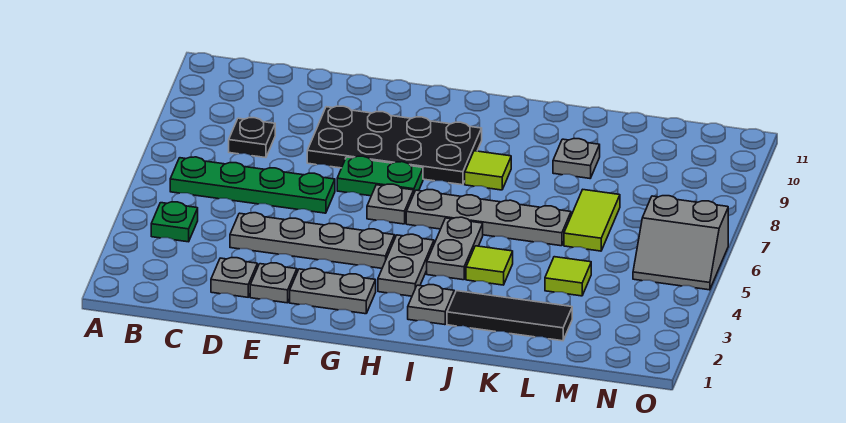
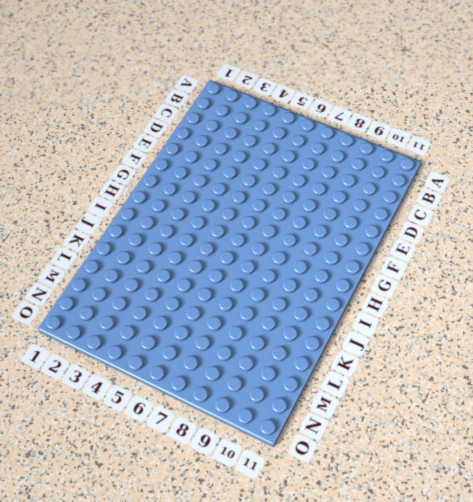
none -> green plate B4 level 1
none -> green plate B6:E6 level 1
none -> black plate C8 level 1

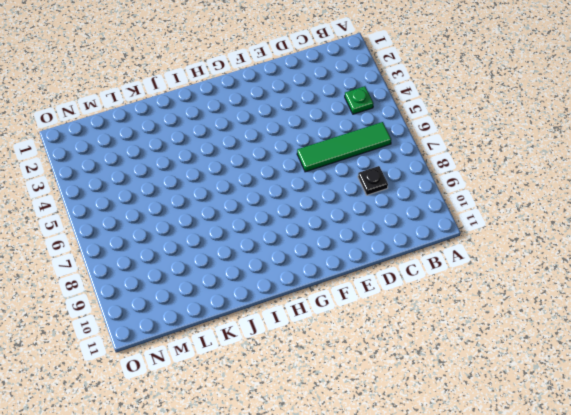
green tile B6:E6 level 1 -> green plate B6:E6 level 1
none -> grey plate D2 level 1
none -> grey plate D4:G4 level 1
none -> grey plate E2 level 1

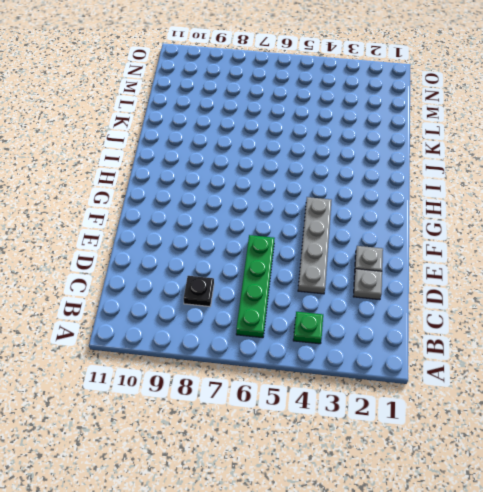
none -> black plate E8:H9 level 1
none -> grey plate F2:G2 level 1
none -> green plate F7:G7 level 1

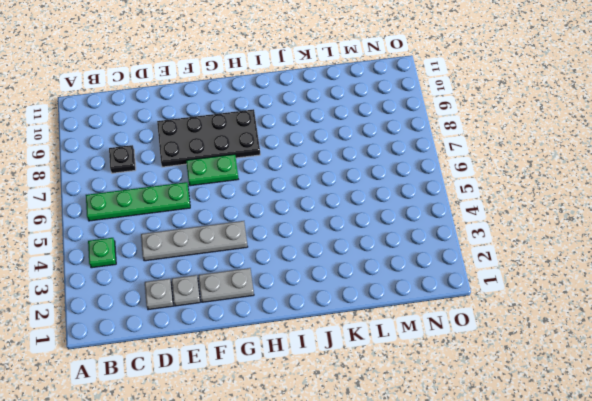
none -> grey plate G6 level 1
none -> grey plate H3:H4 level 1
none -> grey plate H6:K6 level 1

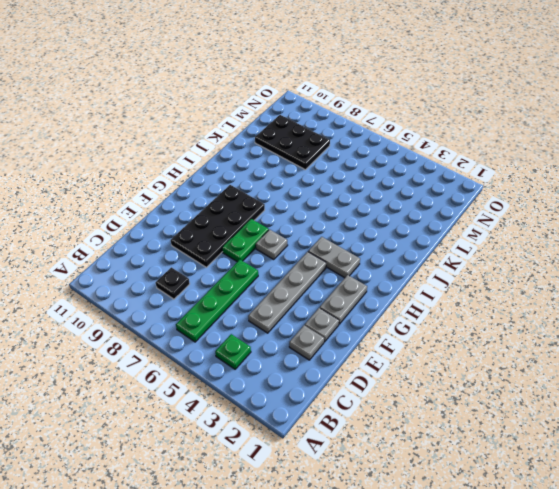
black plate L8:M10 level 1 -> none
none -> grey plate H6:K6 level 1
none -> grey plate I2 level 1
none -> grey plate I4:I5 level 1

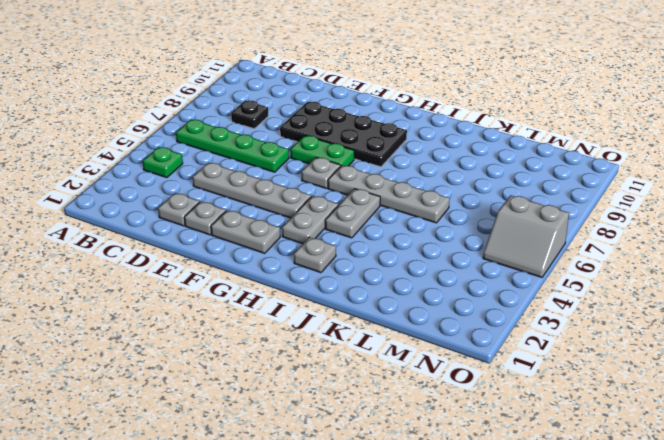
none -> lime tile I8 level 1
none -> black tile J2:L2 level 1
none -> lime tile J4 level 1

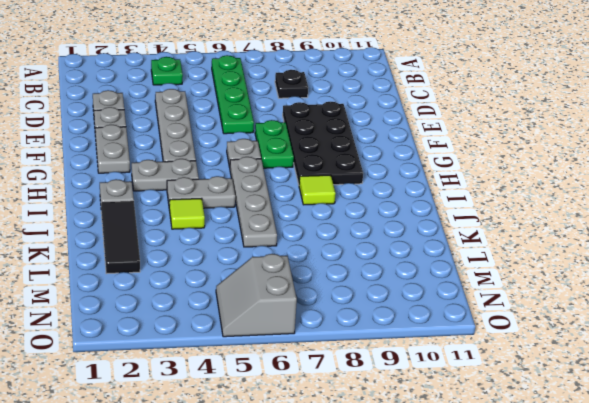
none -> grey plate K9 level 1
none -> lime tile L4 level 1
none -> lime tile L6:L7 level 1

